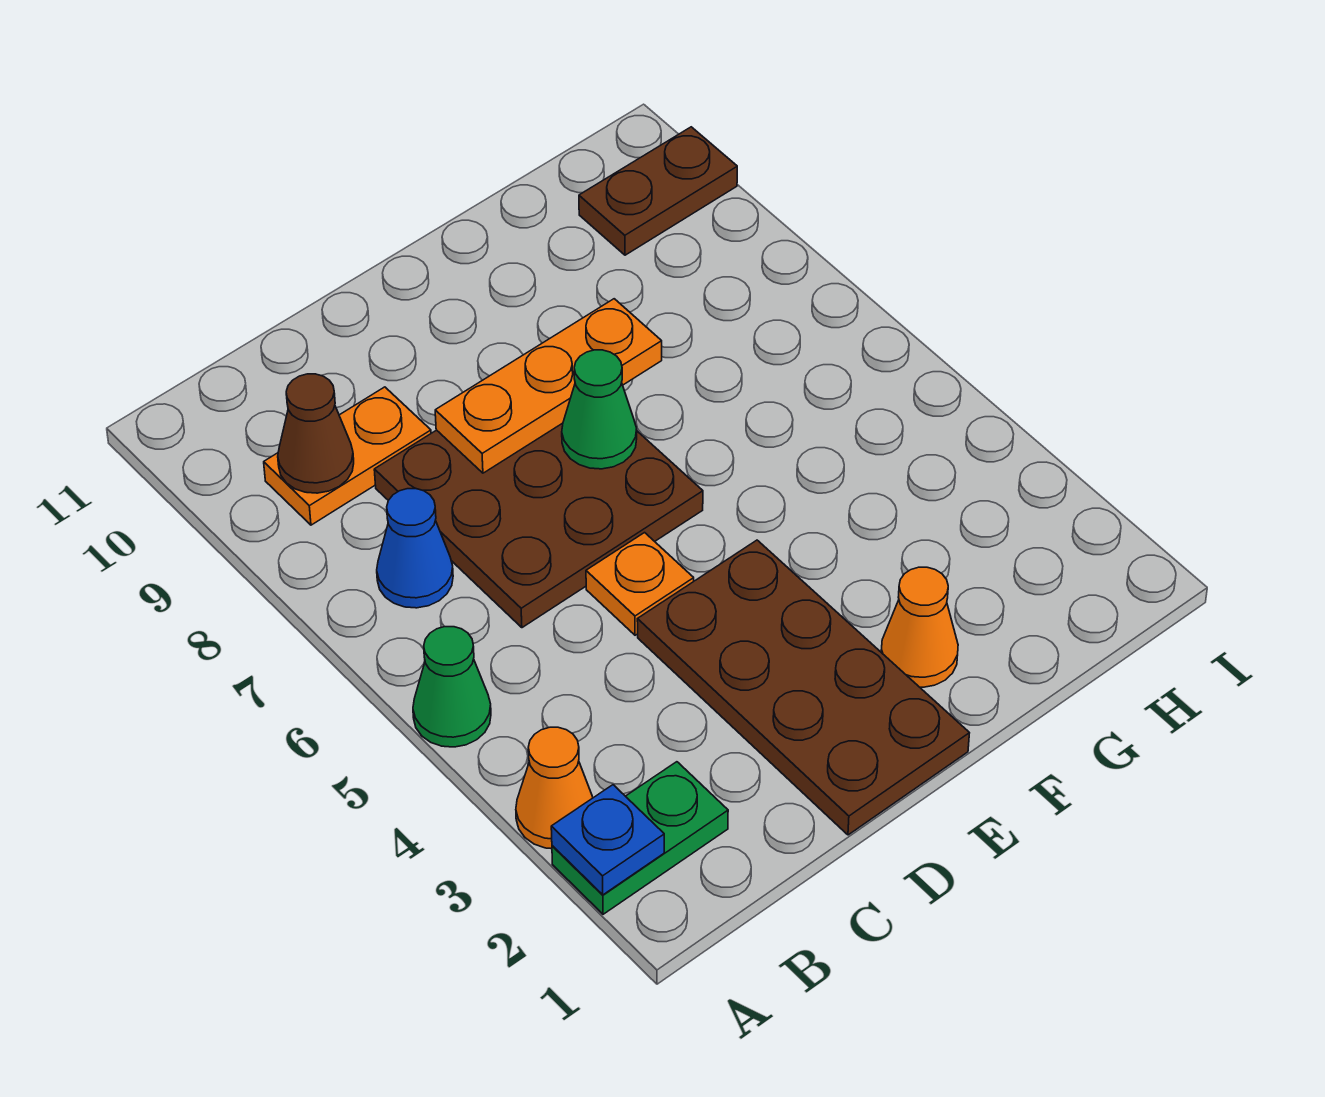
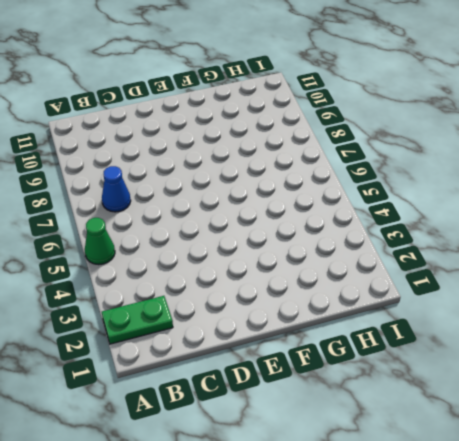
none -> orange cone A3 level 1
none -> orange plate B9:C9 level 1
none -> brown plate C6:E8 level 1

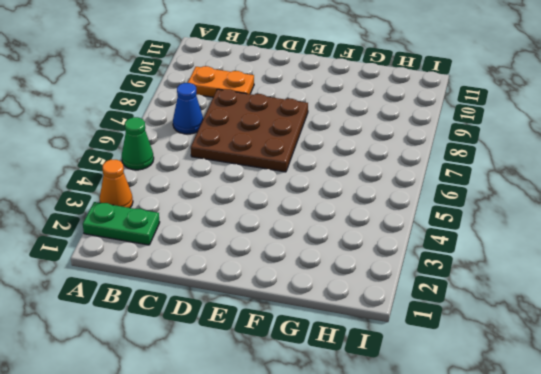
none -> brown plate D1:E4 level 1
none -> orange plate D5 level 1
none -> orange cone F2 level 1

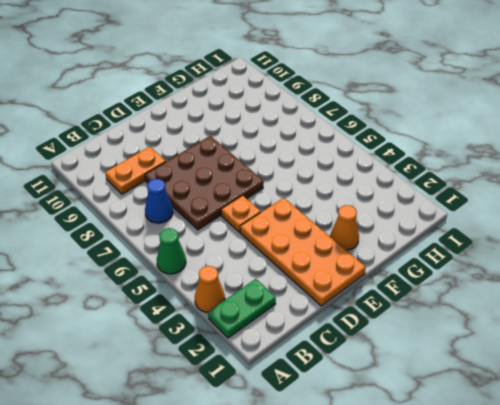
orange plate D1:E4 level 1 -> brown plate D1:E4 level 1
none -> brown plate H10:I10 level 1
none -> blue plate A2 level 2
none -> brown cone B9 level 2

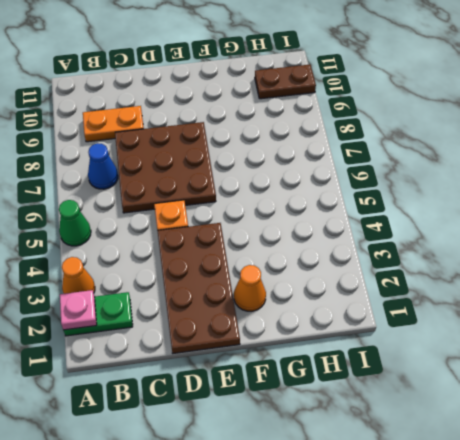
pink plate A2 level 2 -> blue plate A2 level 2
none -> brown cone B9 level 2
none -> orange plate D8:F8 level 2
none -> green cone E7 level 2

